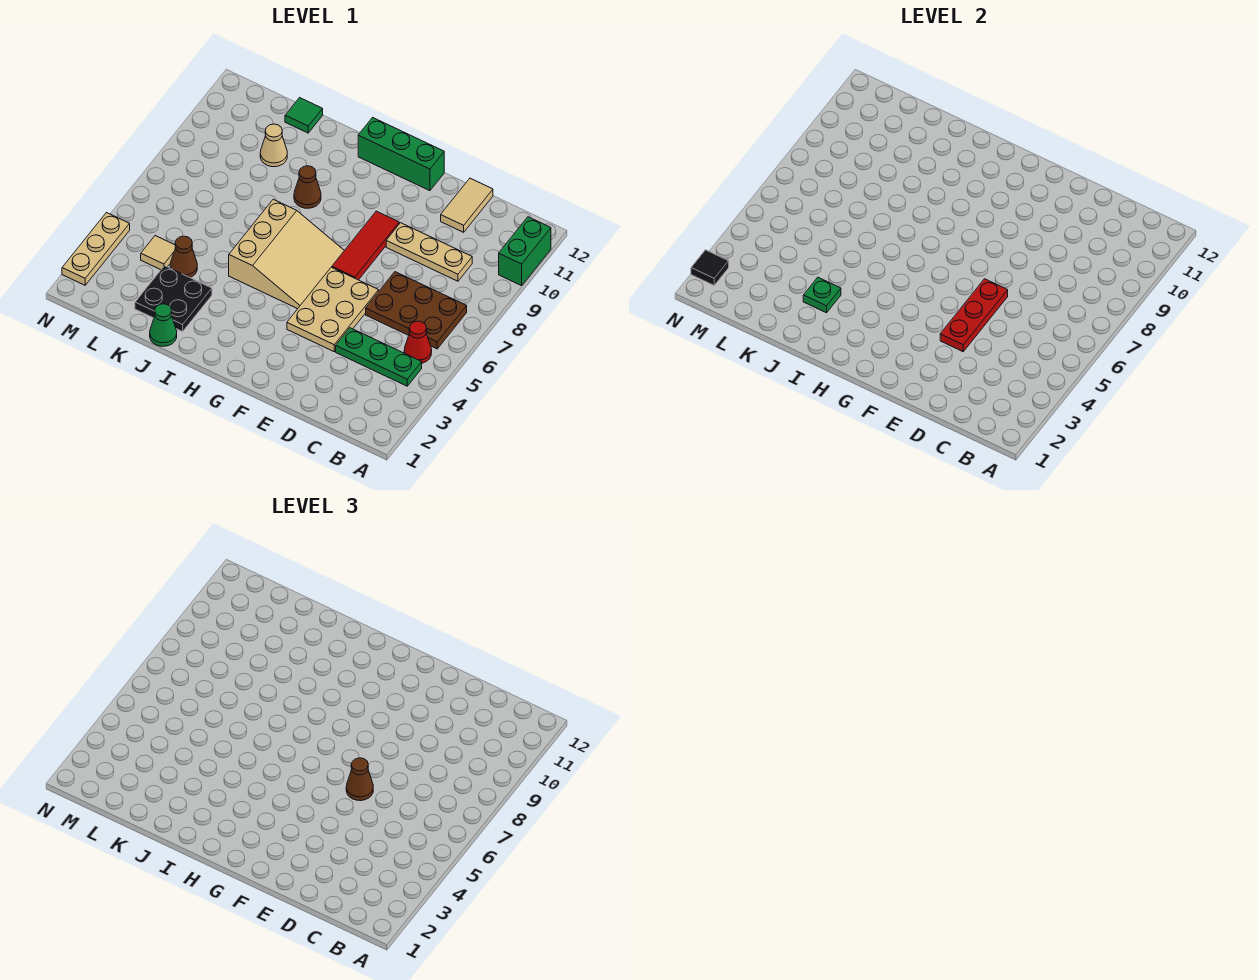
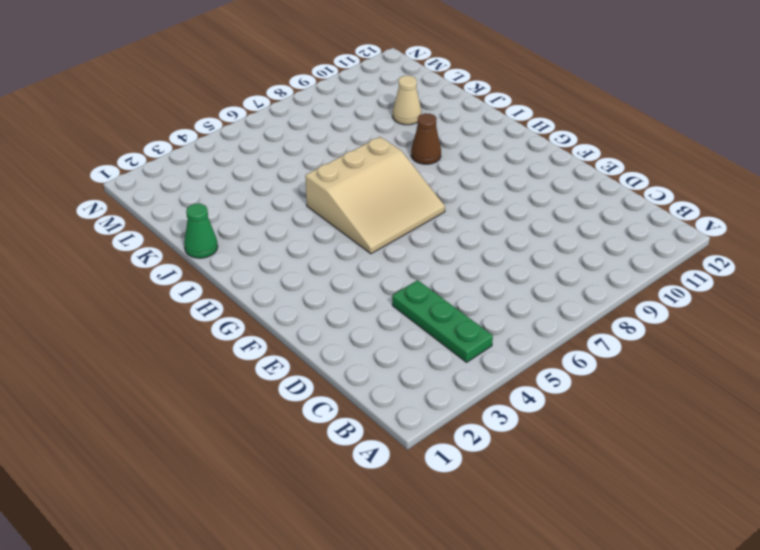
none -> green brick A10:A11 level 1
none -> red cone B5 level 1
none -> brown plate B6:D7 level 1

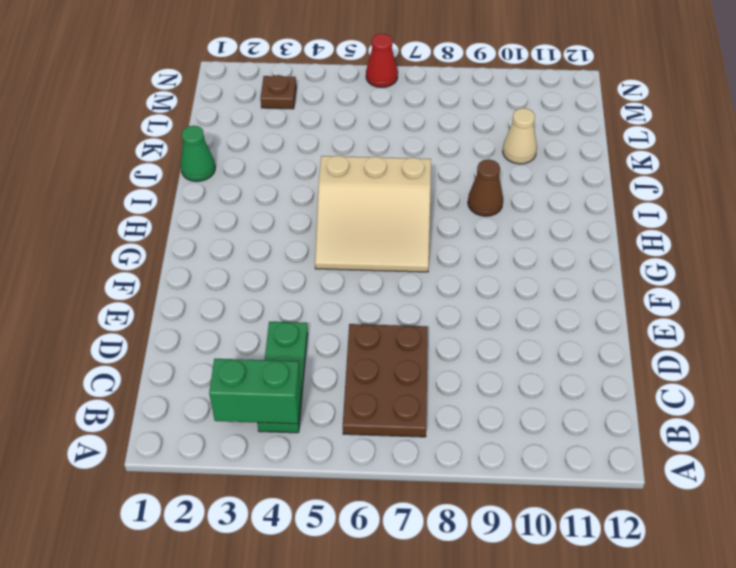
green brick B3:B4 level 2 -> green brick A10:A11 level 1
brown plate M3 level 1 -> none
red cone N6 level 1 -> red cone B5 level 1
none -> tan plate C9:E9 level 1
none -> tan tile D11:D12 level 1
none -> tan plate E4:F6 level 1

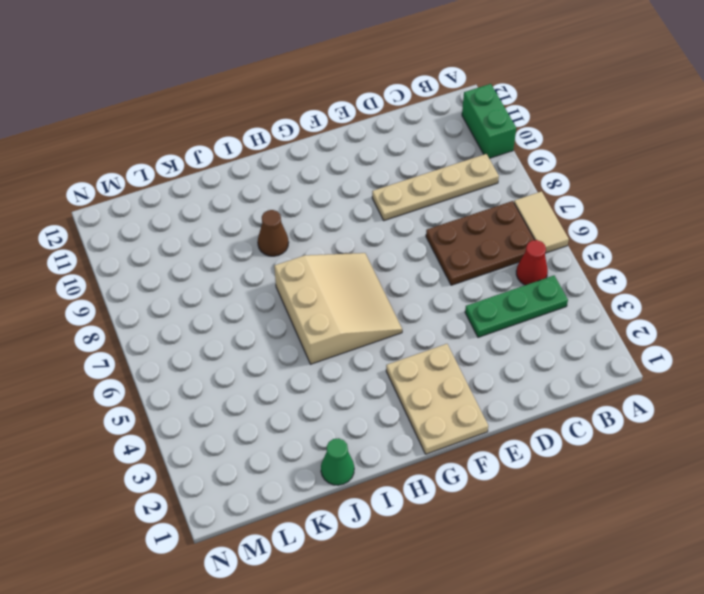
tan tile A6:A7 level 1 -> tan tile D11:D12 level 1
tan plate B9:E9 level 1 -> tan plate C9:E9 level 1
tan plate F1:G3 level 1 -> tan plate E4:F6 level 1
none -> red tile F7:F9 level 1
none -> green brick F12:H12 level 1
none -> black plate J2:K3 level 1

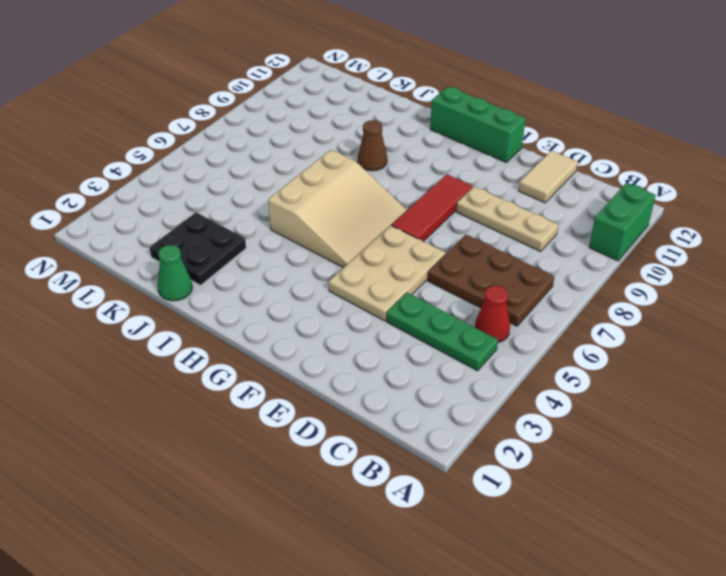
none -> brown cone K4 level 1
none -> tan cone K10 level 1
none -> green tile K12 level 1

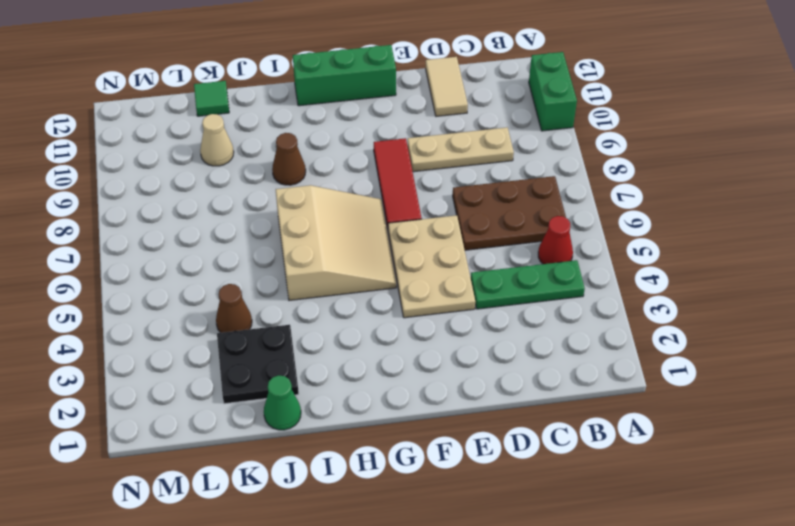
none -> tan tile L4 level 1
none -> tan plate N2:N4 level 1
none -> red plate E4:E6 level 2

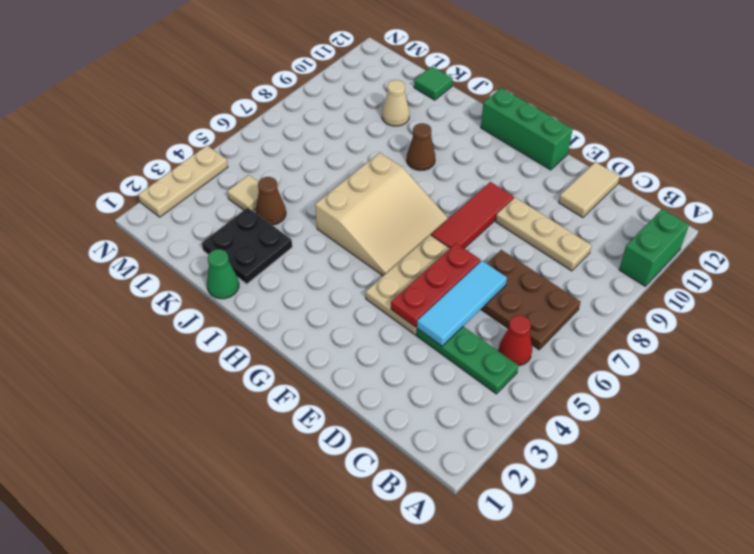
cyan tile D4:D6 level 2 -> none
none -> green plate J3 level 2
none -> black tile N2 level 2
none -> brown cone E6 level 3

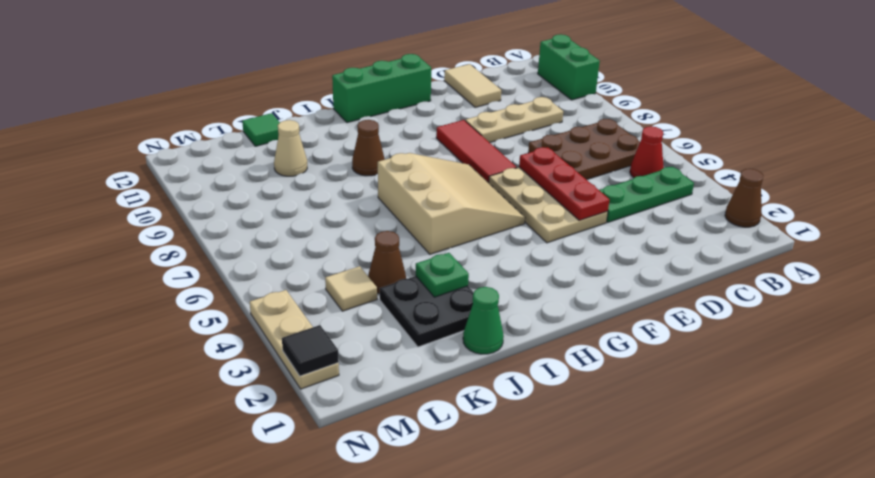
brown cone A2 level 1 -> brown cone E6 level 3

